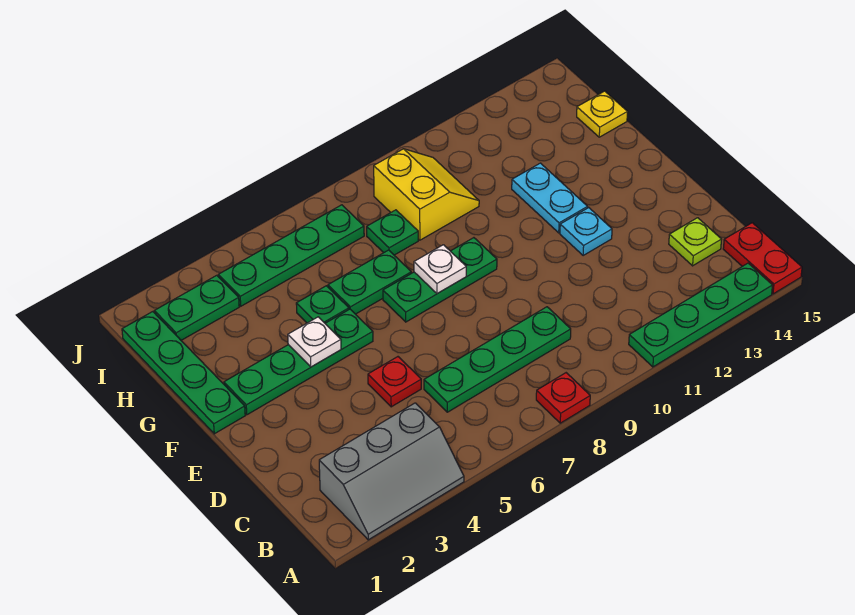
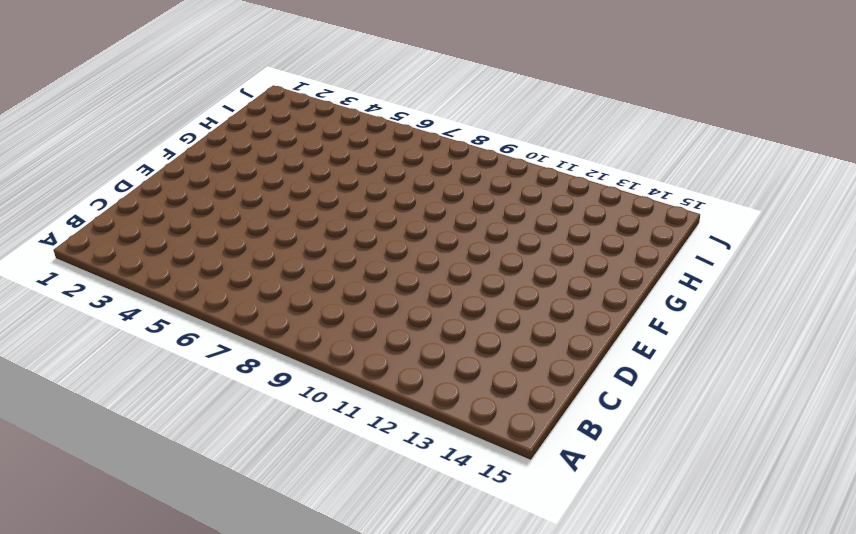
none -> grey slope A2:B4 level 1 top B
none -> red plate A8 level 1
none -> green plate A11:A14 level 1

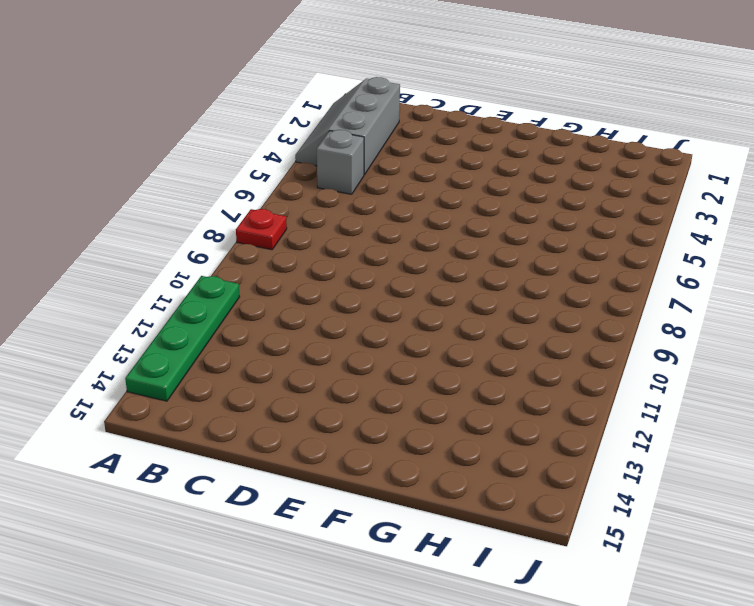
grey brick B5 level 1 -> none
none -> red plate A15:B15 level 1
none -> green plate C6:C9 level 1
none -> lime plate C14 level 1

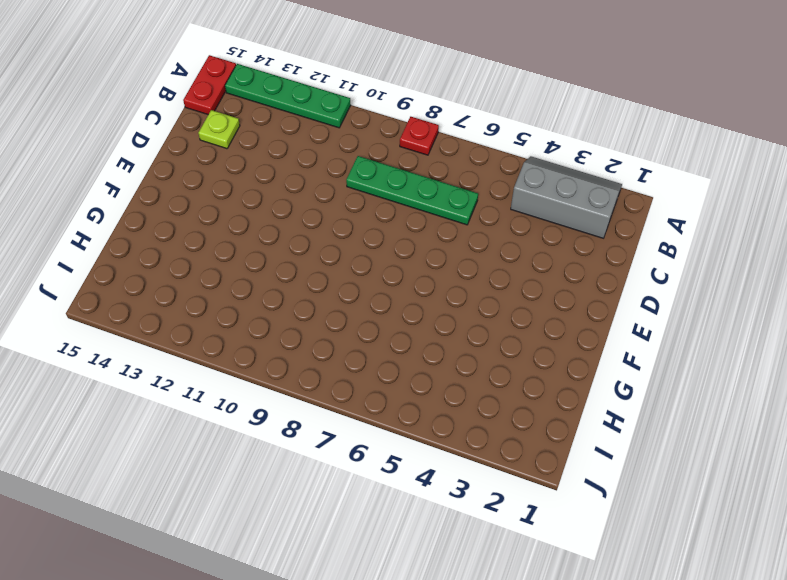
none -> red plate D5 level 1
none -> cyan plate E12 level 1
none -> green plate F1:I1 level 1

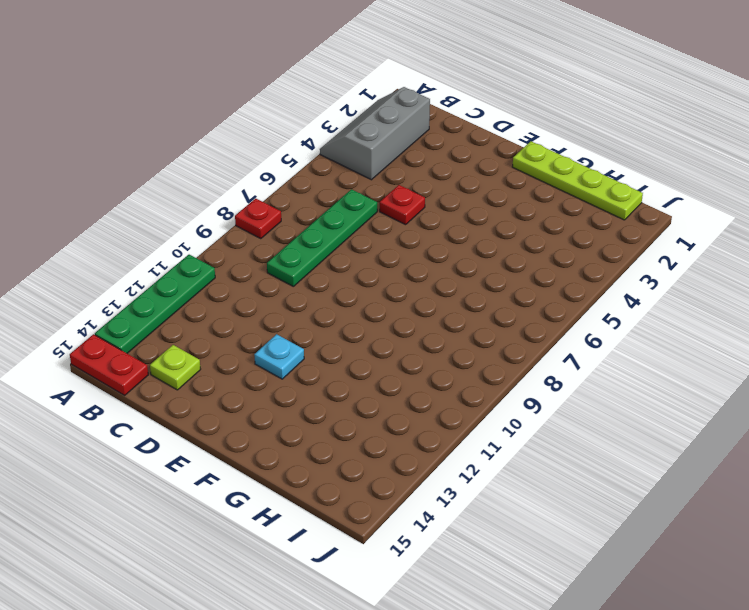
lime plate F1:I1 level 1 -> green plate F1:I1 level 1
none -> green plate F2:F5 level 1
none -> green plate F7:F9 level 1
none -> cyan plate F12:G12 level 1

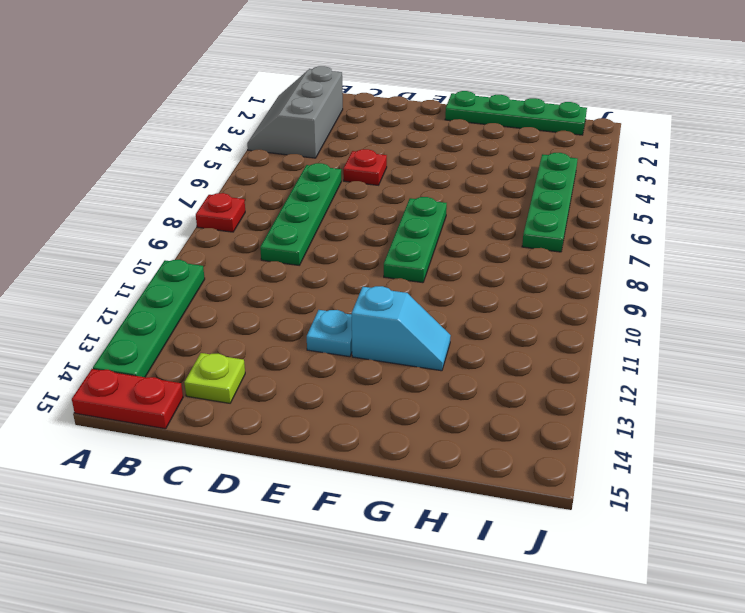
cyan slope F12:G12 level 1 top F -> cyan plate F12:G12 level 1
none -> green plate F2:F5 level 1
none -> green plate G5 level 1
none -> green plate G6:G7 level 1

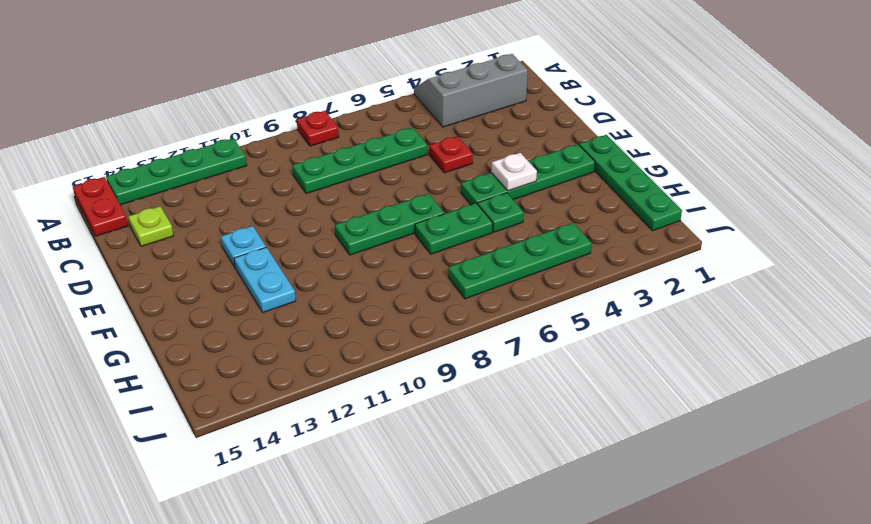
none -> green plate H8 level 1
none -> yellow slope H9:I10 level 1 top 9
none -> yellow plate H15 level 1

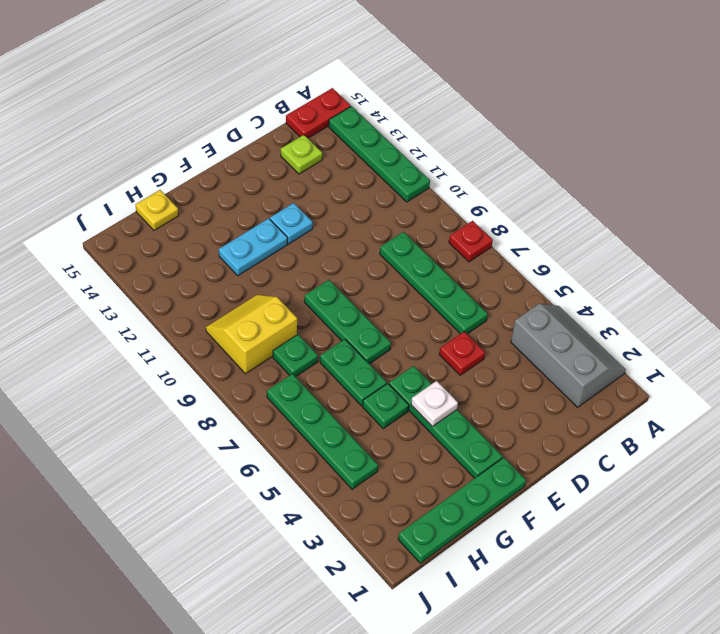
none -> green plate I2:I3 level 1
none -> white plate F8 level 2

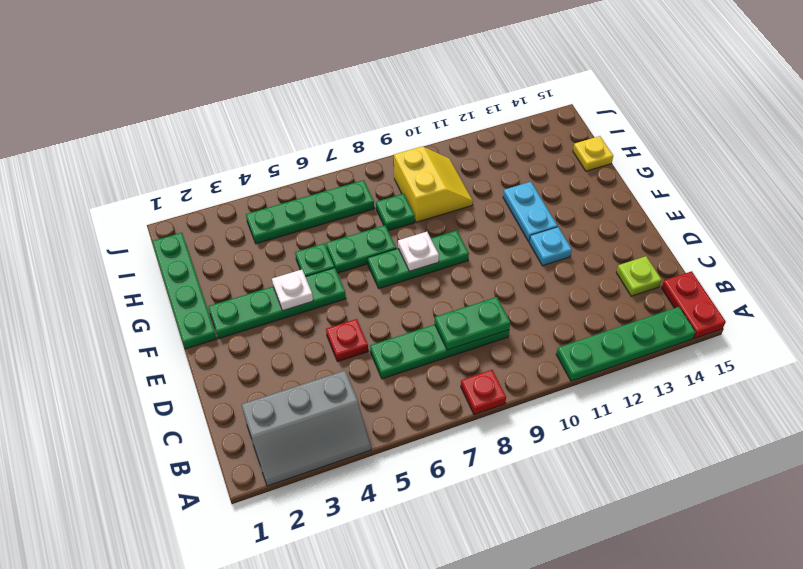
green plate C8:C9 level 2 -> green plate I2:I3 level 1

